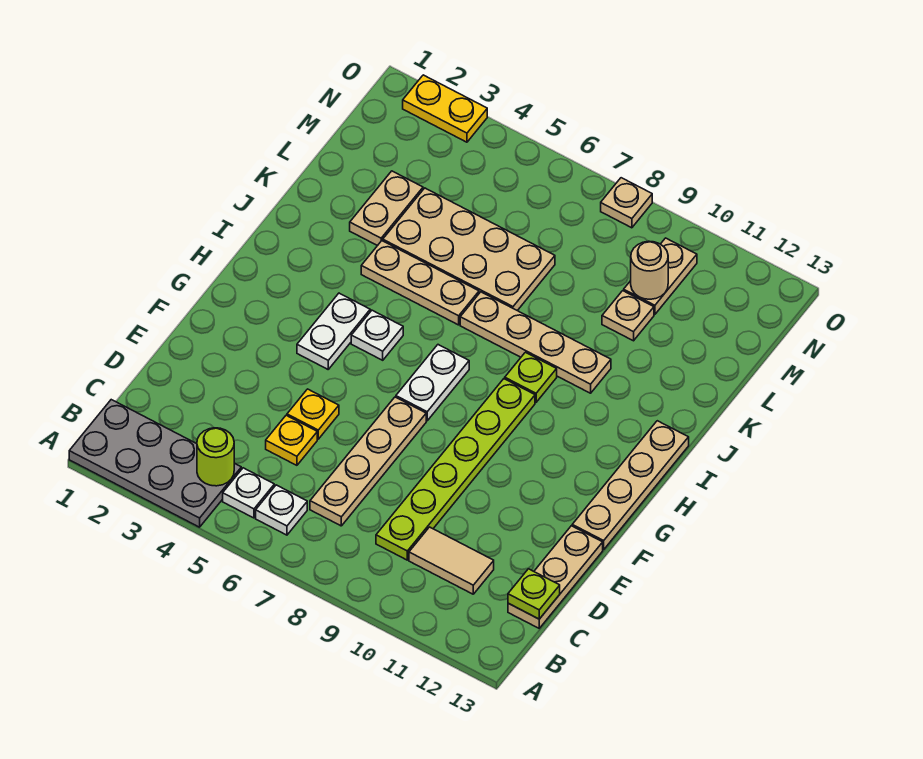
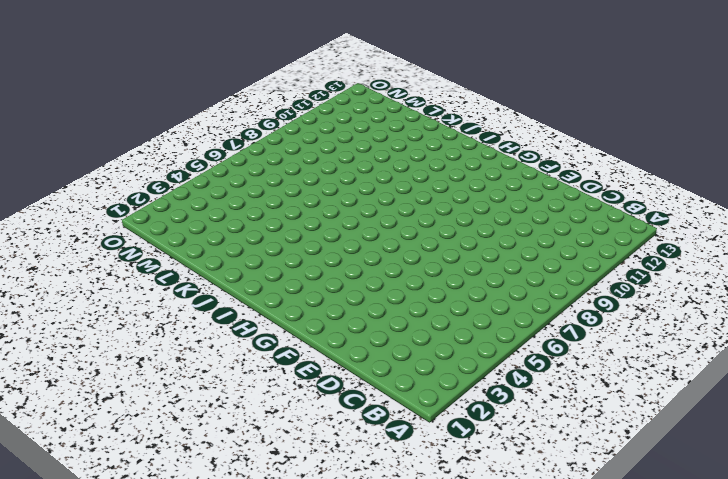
none -> grey plate A1:B4 level 1
none -> white plate B5 level 1
none -> white plate B6 level 1

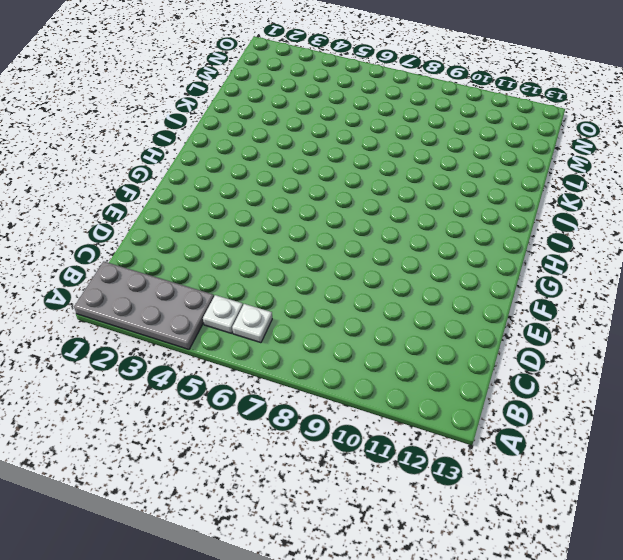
none -> tan plate C7:F7 level 1
none -> lime plate C9:H9 level 1
none -> tan tile C10:C11 level 1

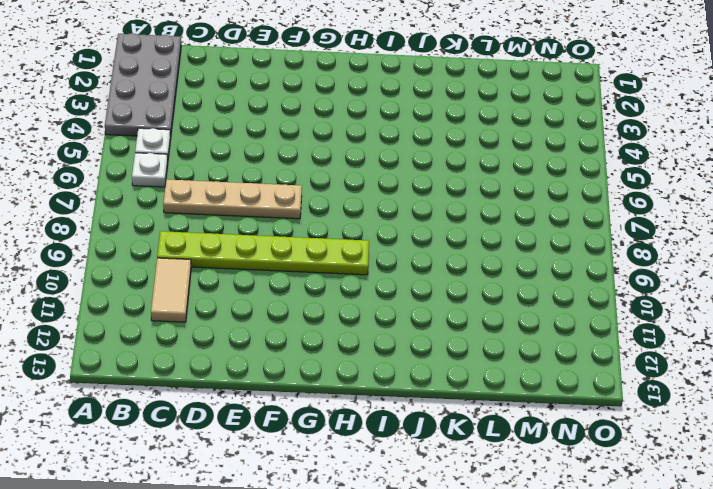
none -> tan plate C13:E13 level 1
none -> yellow plate D5 level 1
none -> yellow plate E5 level 1

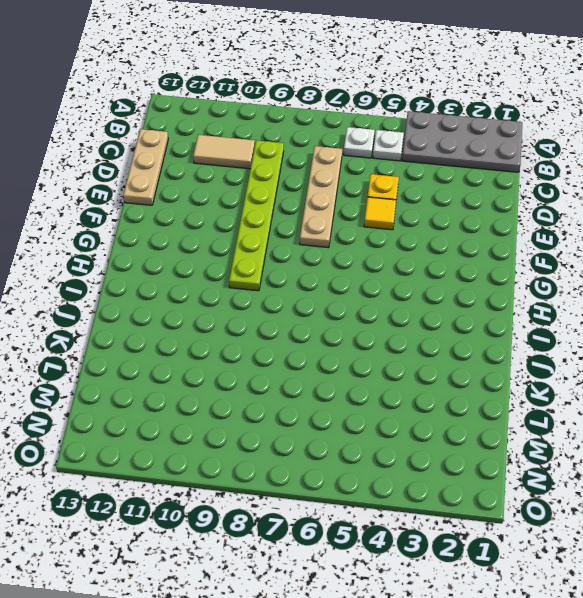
yellow tile E5 level 1 -> yellow plate E5 level 1
none -> tan plate F13:I13 level 1
none -> white plate G4:H4 level 1
none -> white plate G7:H7 level 1

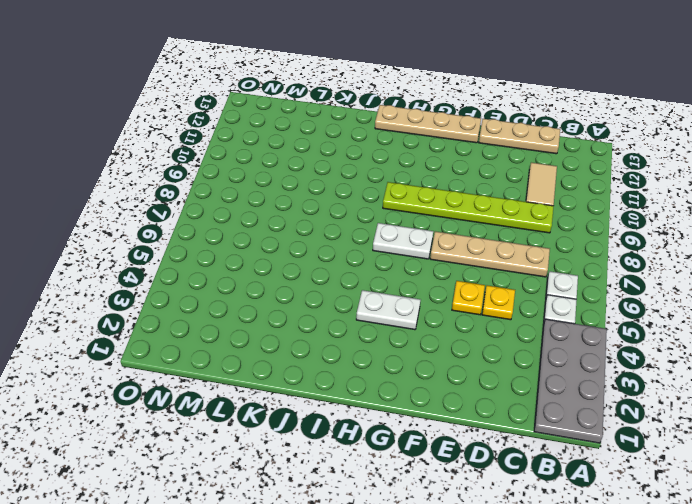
none -> white plate H5 level 1
none -> lime plate I9 level 1
none -> tan plate J4:J6 level 1

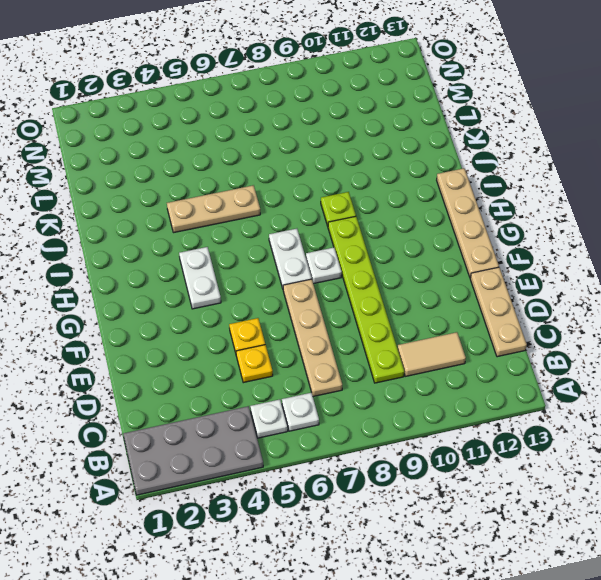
white plate G8 level 1 -> white plate H5 level 1
none -> tan plate J7:J10 level 1
none -> tan plate K3:L3 level 1
none -> tan plate K4:L7 level 1

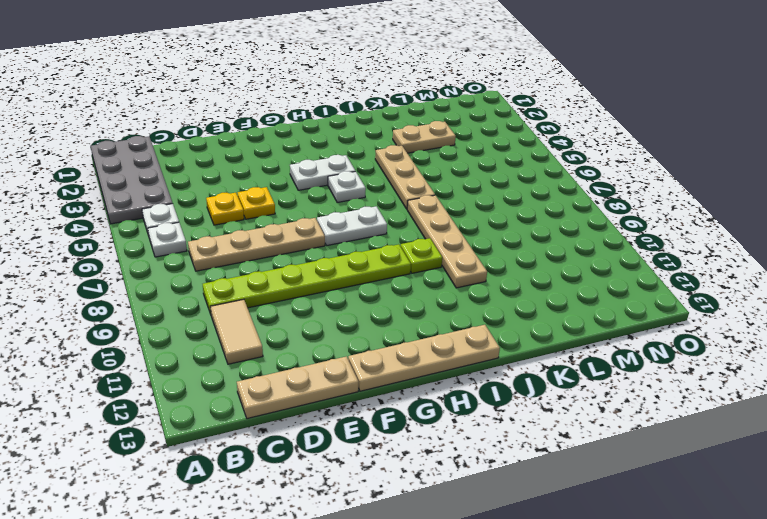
none -> tan plate K4:L7 level 1
none -> tan plate L10 level 1
none -> tan plate M10:N10 level 1

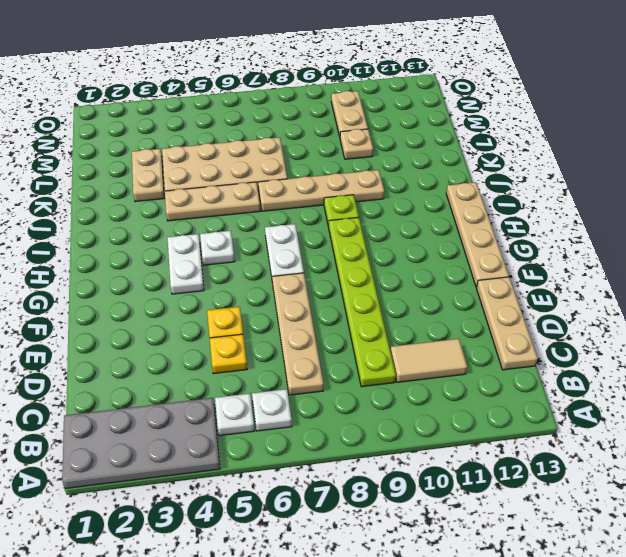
none -> yellow plate O2:O3 level 1
none -> tan plate O8 level 1
none -> lime round brick B4 level 2

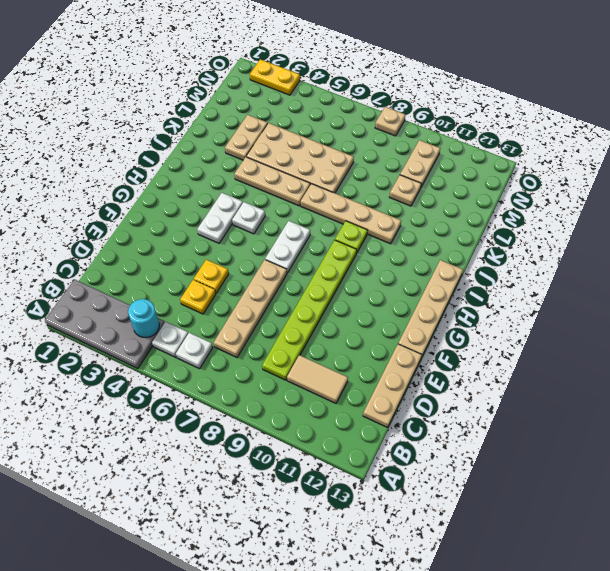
cyan round brick B4 level 2 -> lime round brick B4 level 2
none -> lime plate C13 level 2
none -> tan round brick M10 level 2

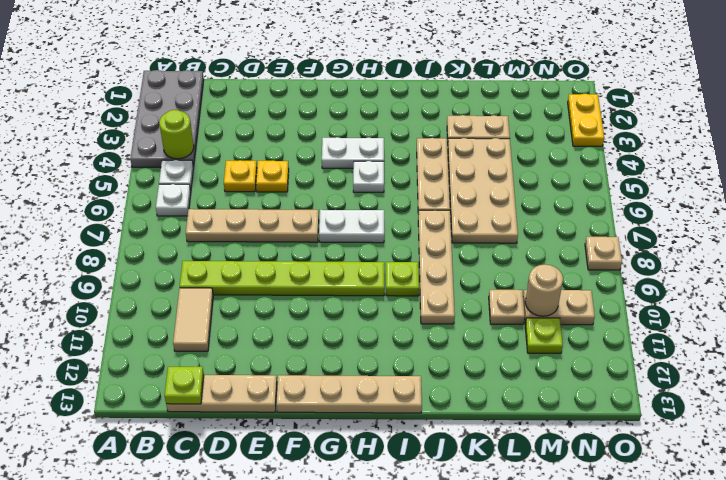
lime plate M11 level 1 -> none

